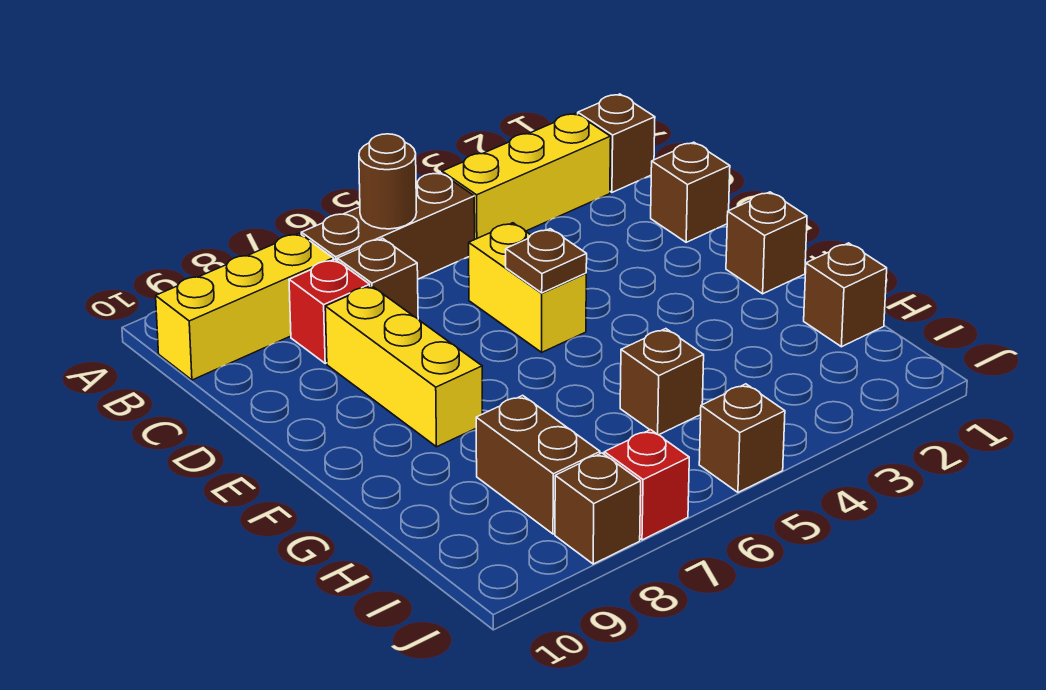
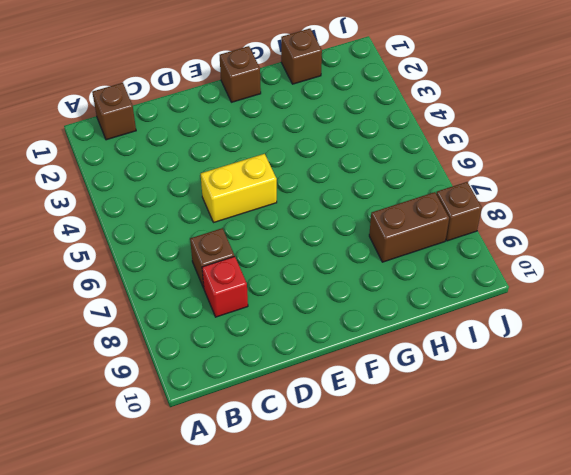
none -> yellow brick B2:B4 level 1
none -> brown brick B5:B7 level 1
none -> yellow brick B8:B10 level 1

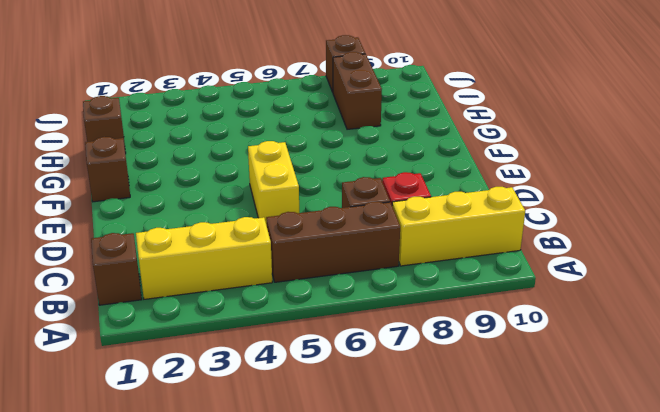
none -> brown brick D1 level 1
none -> yellow brick D8:F8 level 1
none -> brown brick H5 level 1

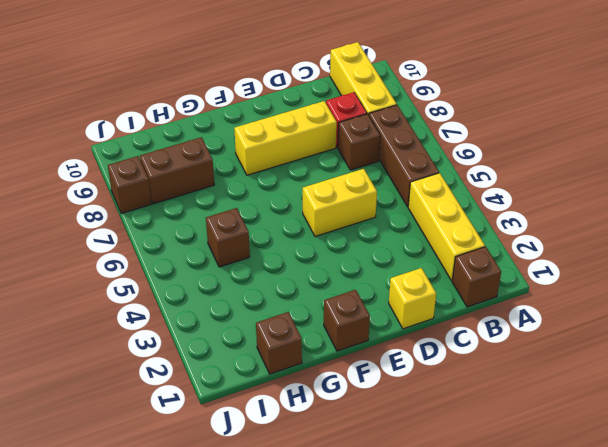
yellow brick D1 level 1 -> brown brick D1 level 1
none -> brown brick J5 level 1
none -> red brick J7 level 1
none -> brown round brick B6 level 2

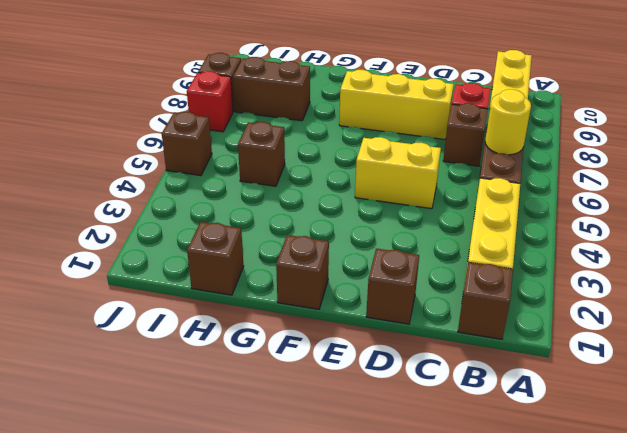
yellow round brick B6 level 2 -> brown round brick B6 level 2
none -> brown plate E5 level 2

